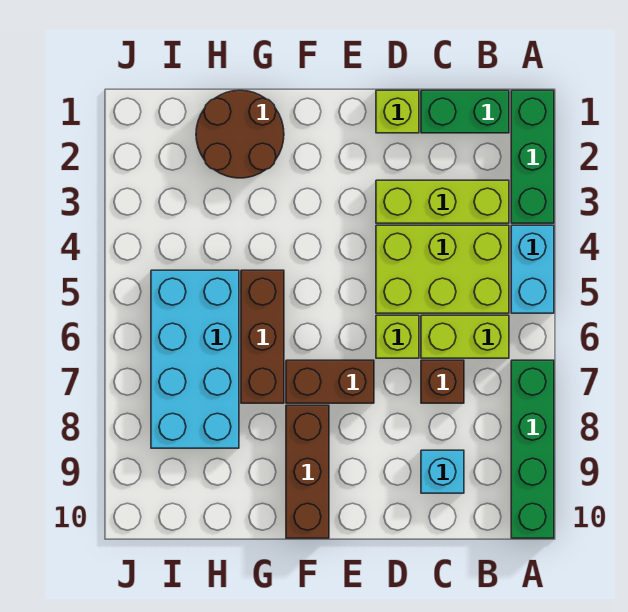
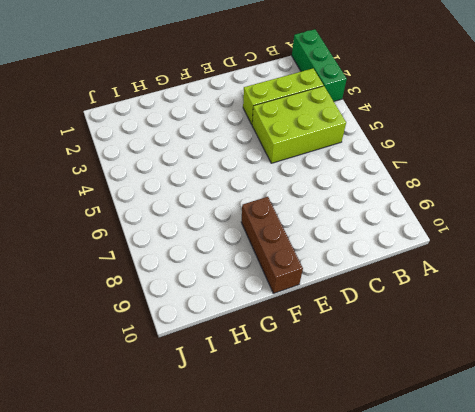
none -> cyan brick A4:A5 level 1
none -> green brick A7:A10 level 1
none -> green brick B1:C1 level 1

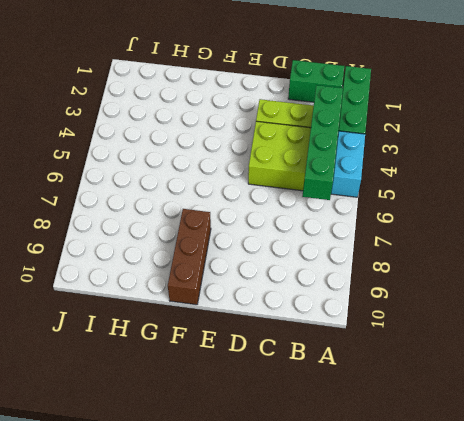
green brick B3:B6 level 2 -> green brick A7:A10 level 1
none -> lime brick B6:C6 level 1
none -> brown brick C7 level 1
none -> cyan brick C9 level 1

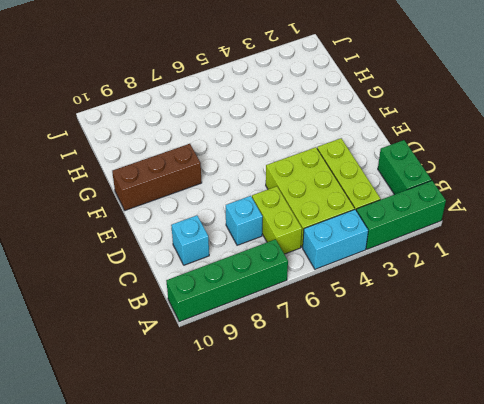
cyan brick C7 level 1 -> brown brick C7 level 1
none -> lime brick D1 level 1
none -> lime brick D6 level 1
none -> brown brick E7:F7 level 1

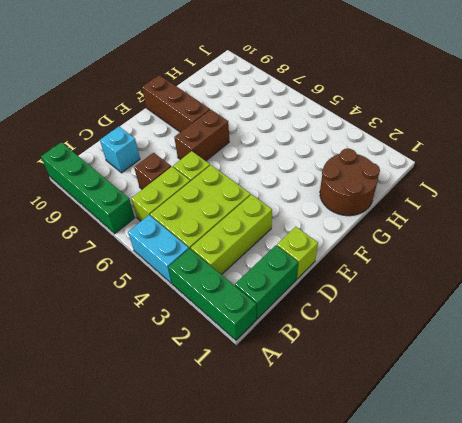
none -> brown brick G5:G7 level 1
none -> cyan brick H5:I8 level 1

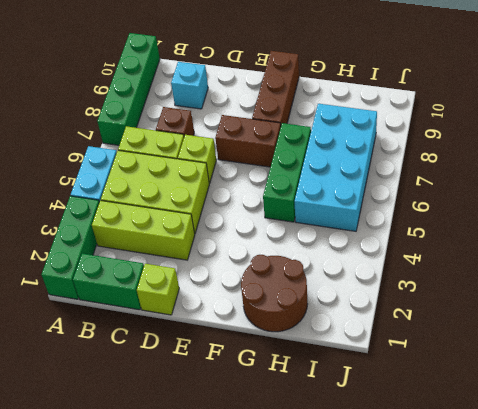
green brick G5:G7 level 1 -> brown brick G5:G7 level 1

